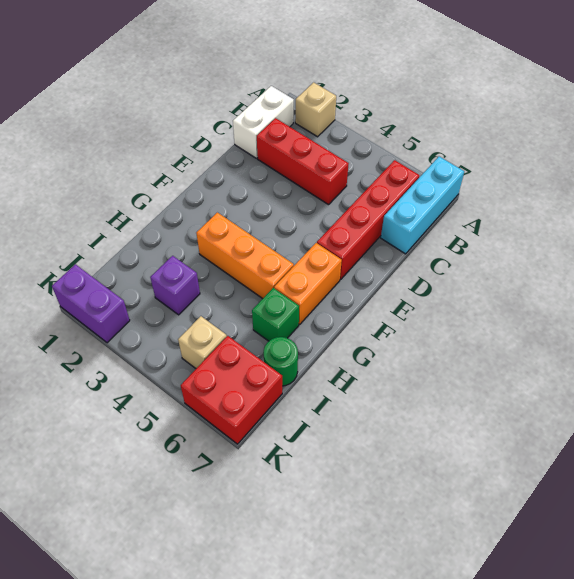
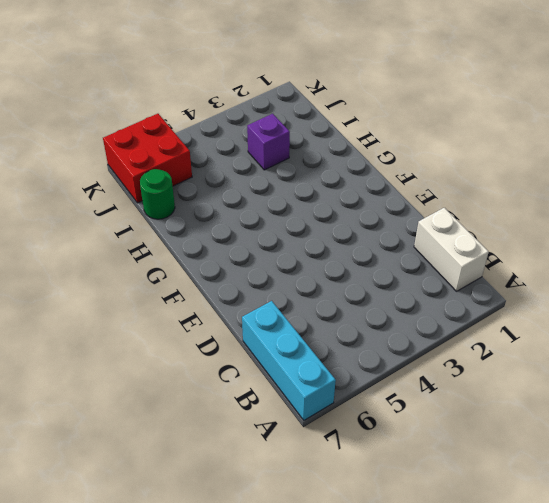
none -> tan brick A2 level 1
none -> red brick B6:E6 level 1
none -> red brick C2:C4 level 1

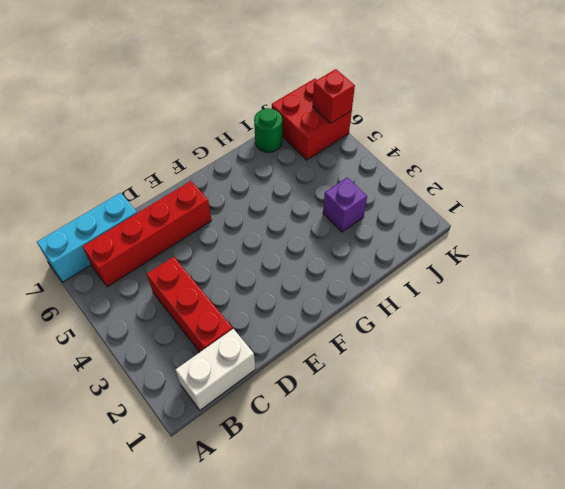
red brick K6 level 2 -> none
none -> tan brick A2 level 1
none -> orange brick F6:G6 level 1
none -> orange brick G3:G5 level 1

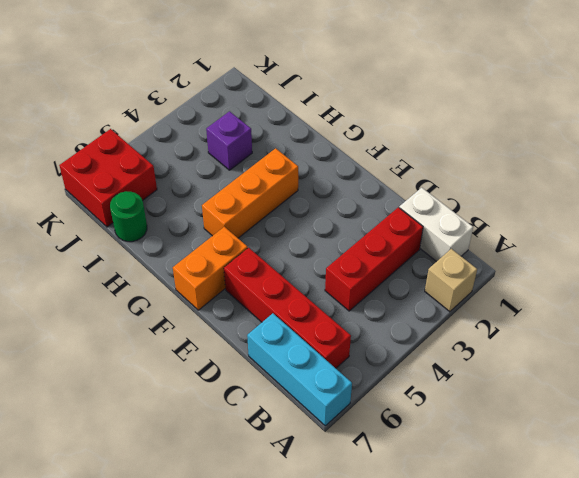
orange brick F6:F7 level 1 -> orange brick F6:G6 level 1
none -> green brick H6 level 1
none -> tan brick J5 level 1
none -> purple brick K1:K2 level 1

